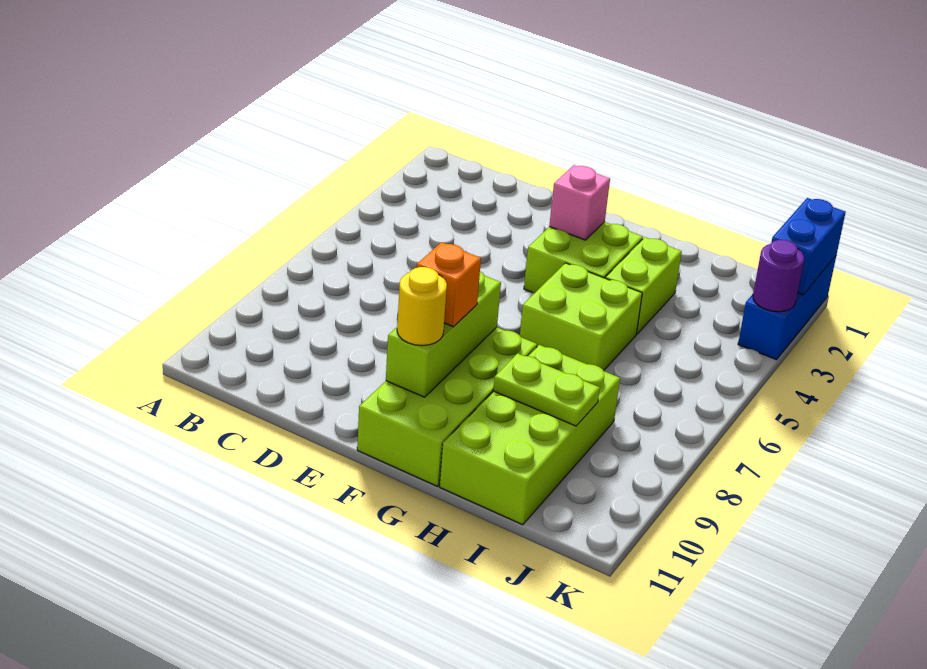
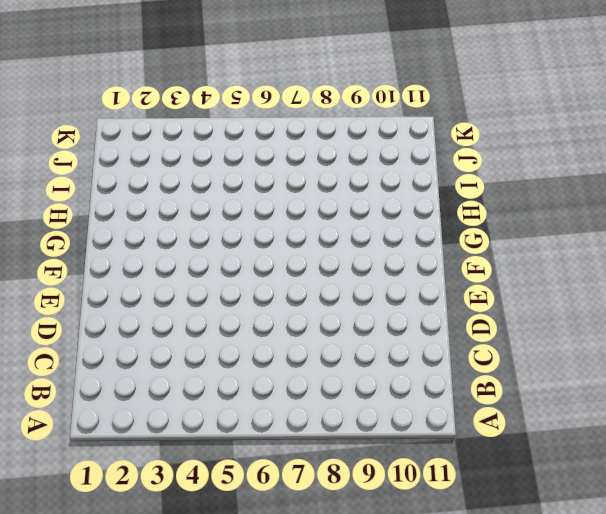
none -> lime brick F3:G4 level 1
none -> lime brick F8:G11 level 1
none -> lime brick G5:H6 level 1

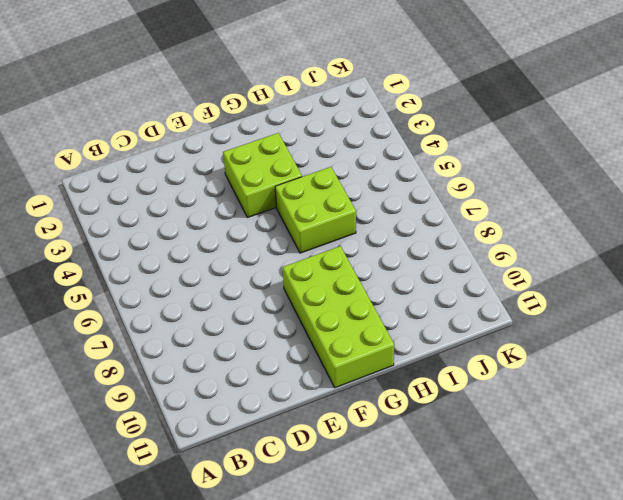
none -> lime brick H3:H4 level 1
none -> lime brick H8:I11 level 1
none -> blue brick K1:K3 level 1

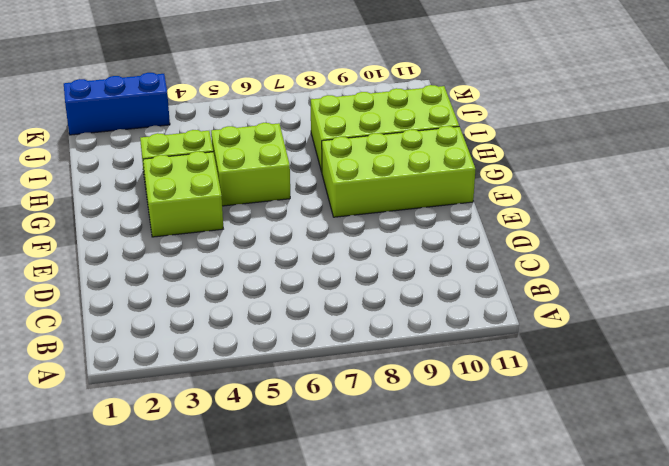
none -> pink brick F3 level 2
none -> lime brick F8:F10 level 2
none -> lime plate H9:I9 level 2

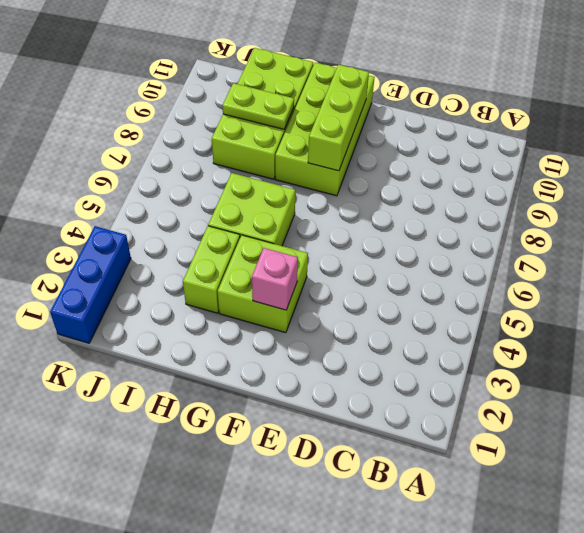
none -> blue brick K1:K2 level 2
none -> purple round brick K3 level 2
none -> orange brick F9 level 3

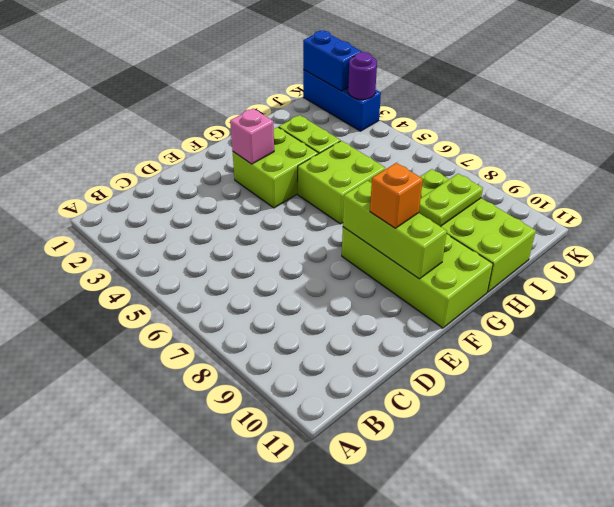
none -> yellow round brick F10 level 3

